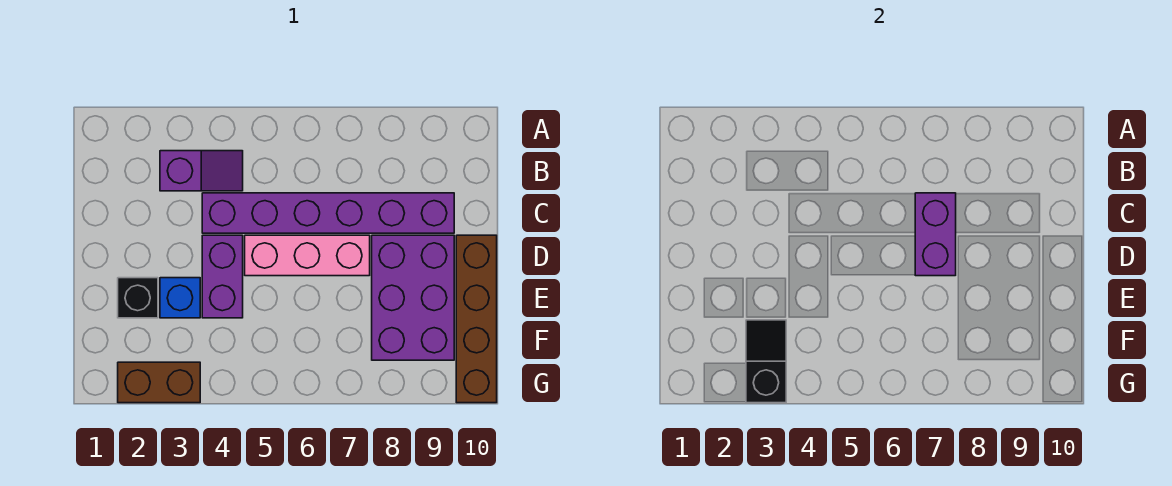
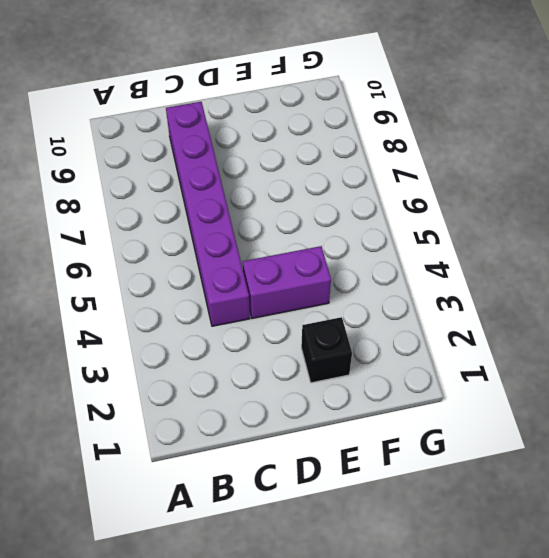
none -> purple slope B3:B4 level 1 top 3
none -> pink brick D5:D7 level 1

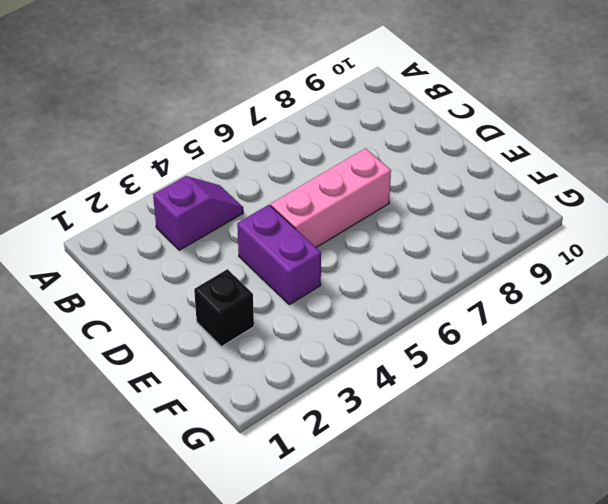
none -> purple brick C4:C9 level 1
none -> purple brick D8:F9 level 1

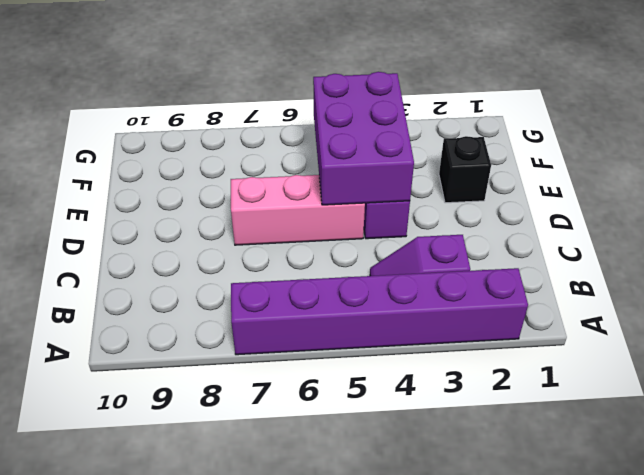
purple brick A2:A7 level 1 -> purple brick C4:C9 level 1
purple brick D4:F5 level 2 -> purple brick D8:F9 level 1
none -> brown brick D10:G10 level 1
none -> blue brick E3 level 1

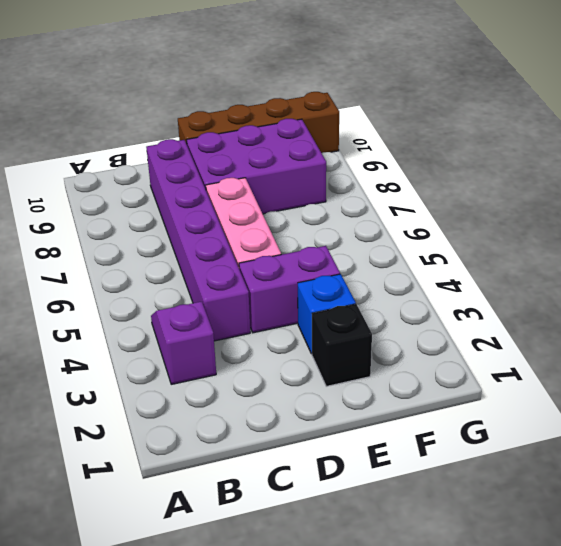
none -> brown brick G2:G3 level 1
none -> purple brick C7:D7 level 2

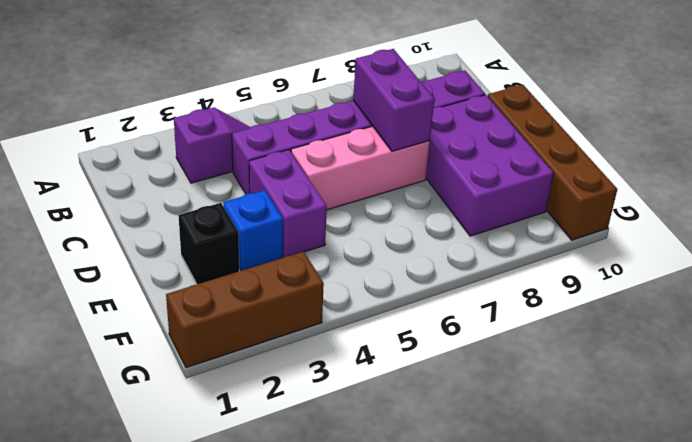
brown brick G1:G3 level 1 -> brown brick G2:G3 level 1
none -> black slope F3:G3 level 2 top G

